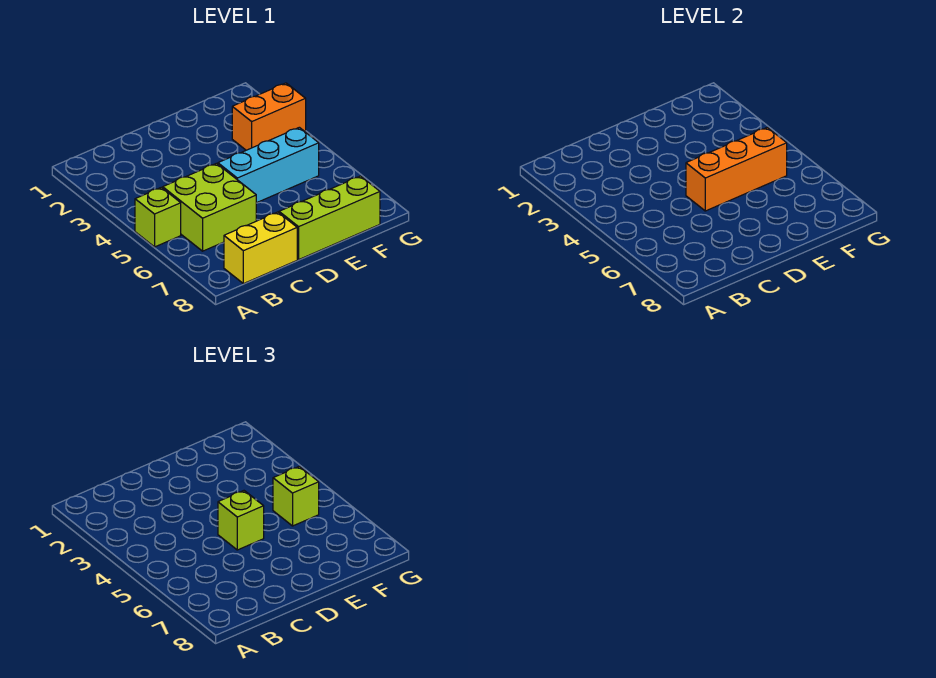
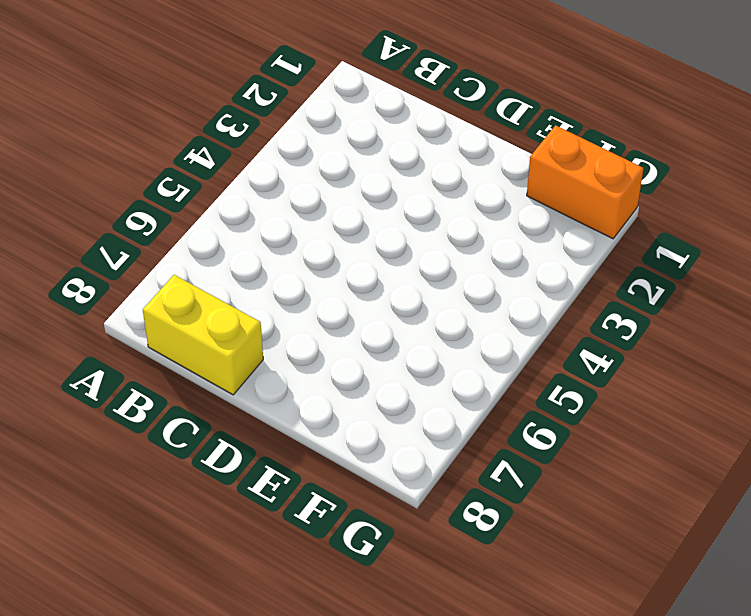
orange brick F1:G1 level 1 -> orange brick F3:G3 level 1
none -> lime brick A5 level 1
none -> lime brick B5:C6 level 1

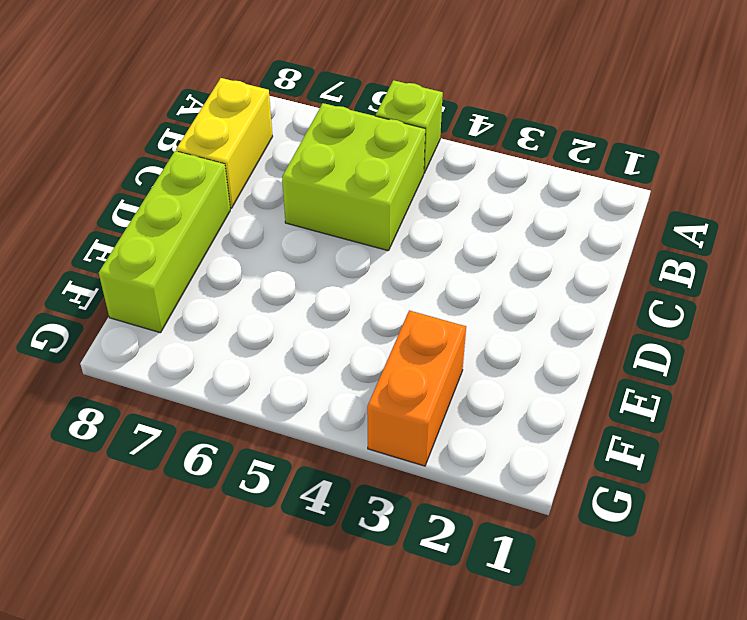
none -> cyan brick D5:F5 level 1
none -> orange brick D5:F5 level 2

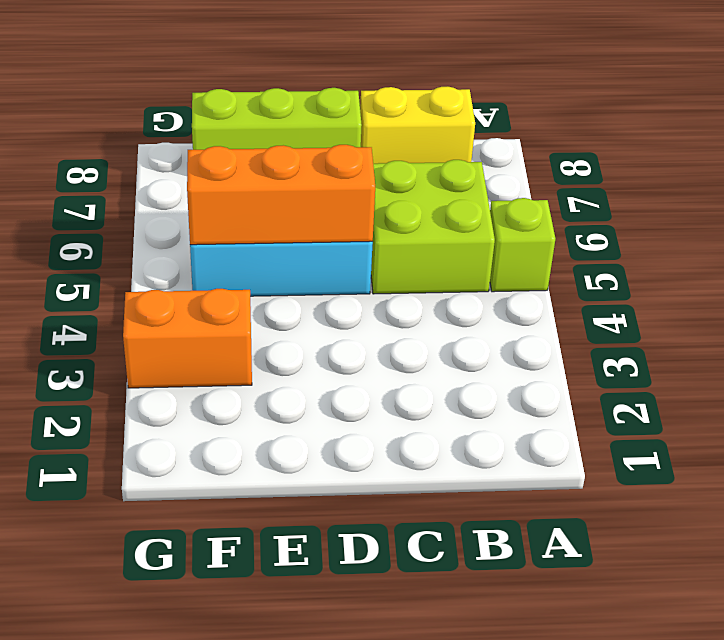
none -> lime brick D5 level 3
none -> lime brick F5 level 3

